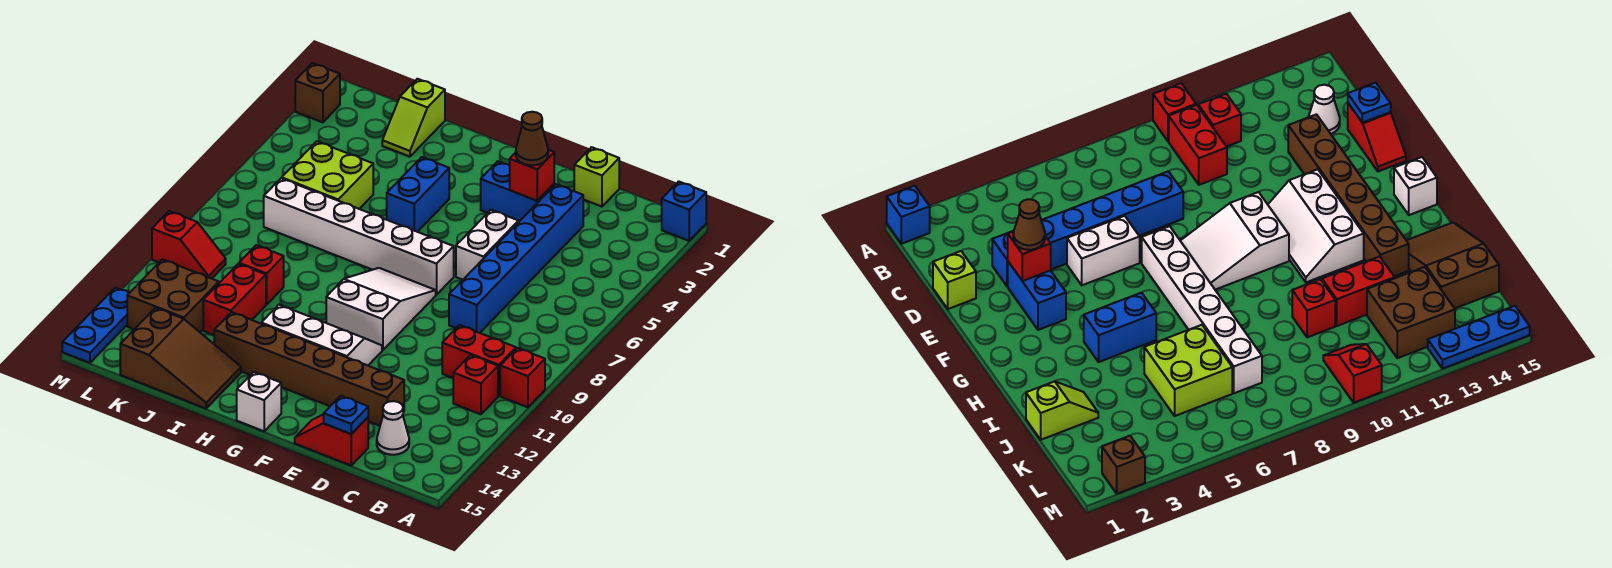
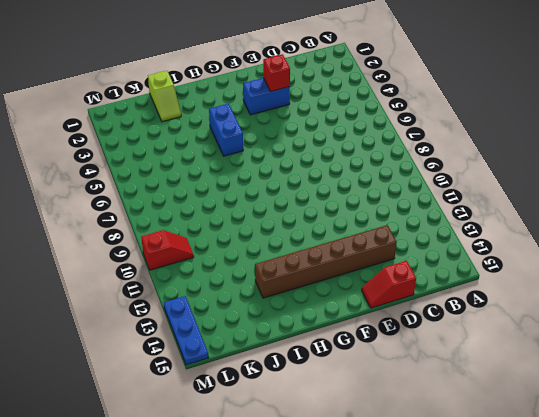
none -> blue brick A1 level 1
none -> red brick A10 level 1
none -> red brick B10:C10 level 1

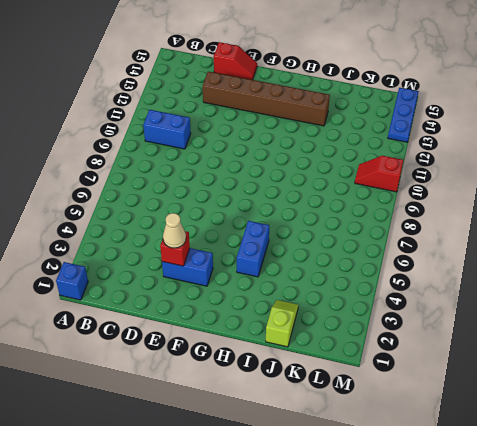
blue brick B10:C10 level 1 -> red brick B10:C10 level 1
tan cone E3 level 3 -> brown cone E3 level 3
none -> red brick A10 level 1
none -> red brick B11 level 1
none -> white cone C14 level 1

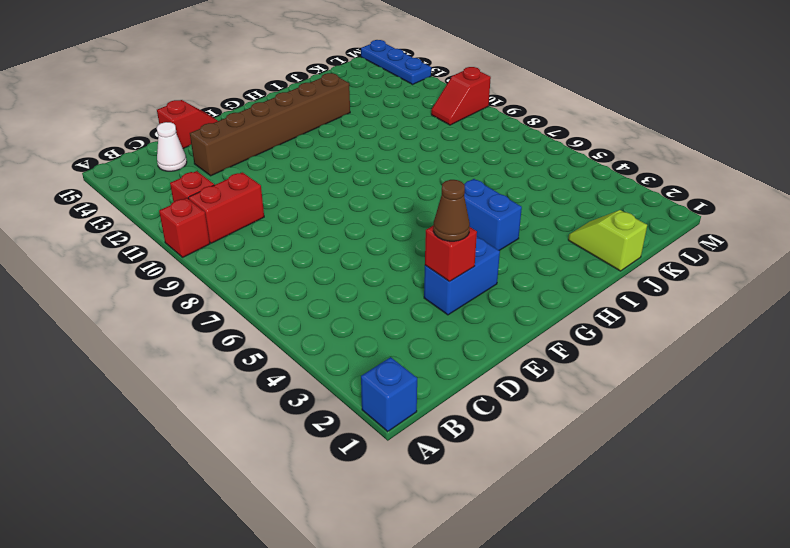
none -> lime brick D1 level 1
none -> blue brick D3:D8 level 1
none -> white brick E5:E6 level 1

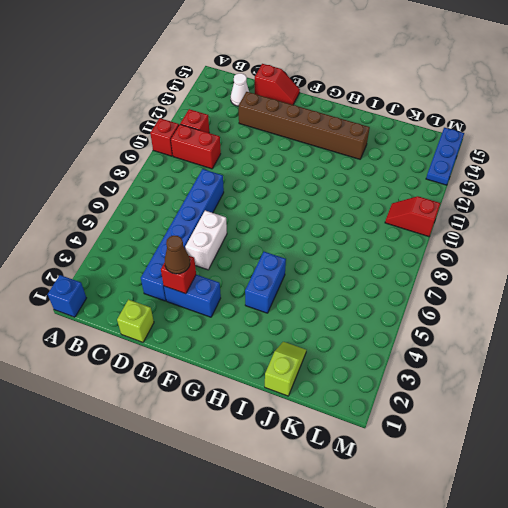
none -> white brick F7:K7 level 1
none -> white slope F8:G10 level 1 top 10
none -> white slope F11:H12 level 1 top 12

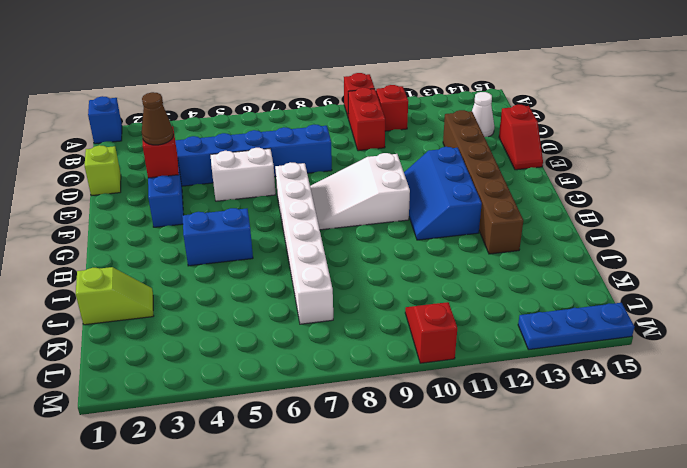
blue slope F11:H12 level 1 top 12 -> white slope F11:H12 level 1 top 12
none -> white brick G15 level 1
none -> brown slope I14:K15 level 1 top K
none -> lime brick J5:K6 level 1

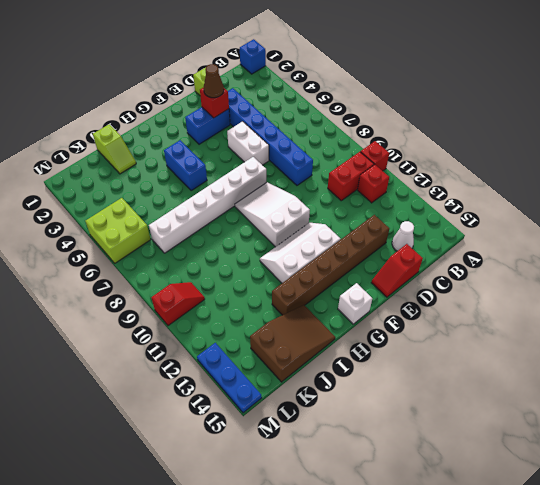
lime brick L5:M6 level 1 -> lime brick J5:K6 level 1
none -> red brick J10 level 1
none -> red brick J11:J12 level 1
none -> brown brick K12:L13 level 1

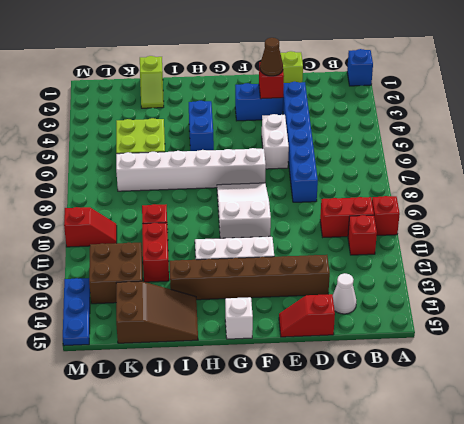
none -> brown brick M2 level 1
none -> blue plate D15 level 2

